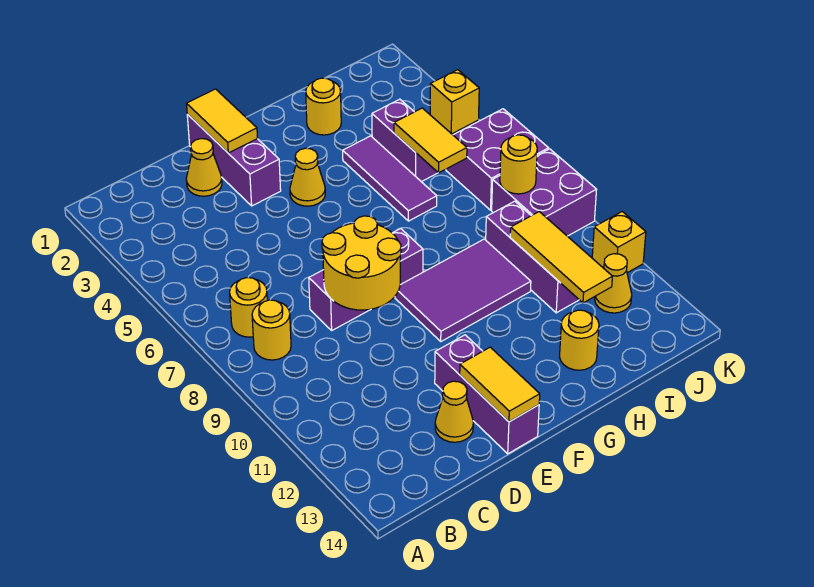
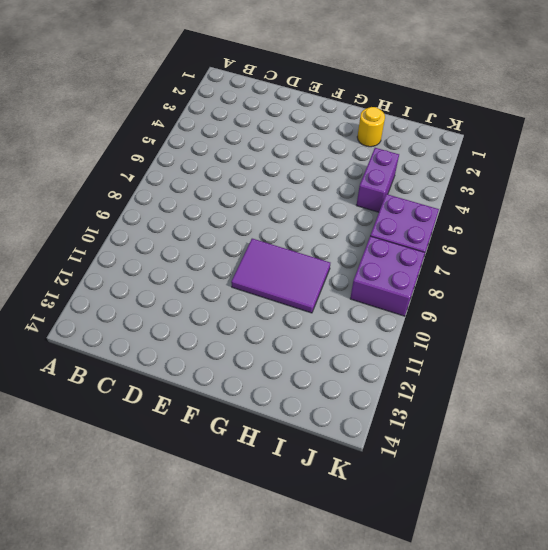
none -> yellow round brick B7 level 1
none -> yellow round brick B8 level 1
none -> yellow cone D2 level 1

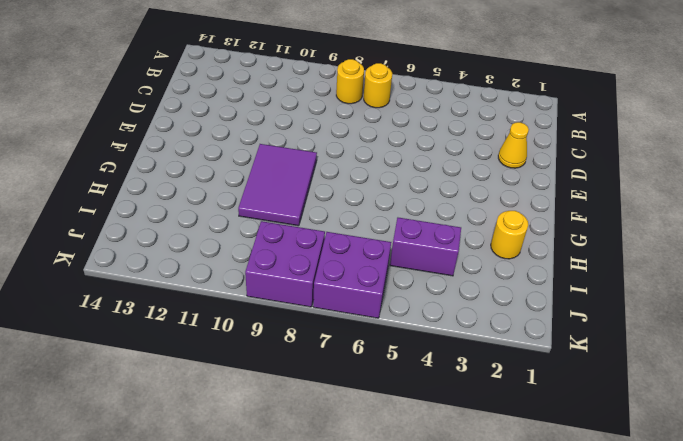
none -> purple brick D8:F8 level 1
none -> yellow cone D13 level 1
none -> purple brick E1:E3 level 1

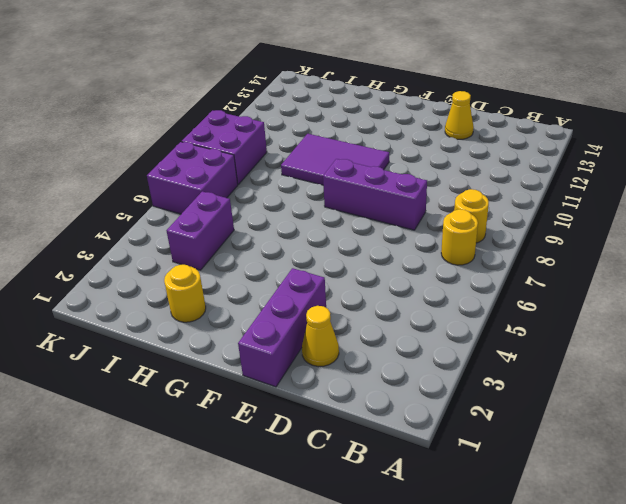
none -> purple brick E12:E14 level 1
none -> yellow cone F4 level 1
none -> purple tile H4:H6 level 1

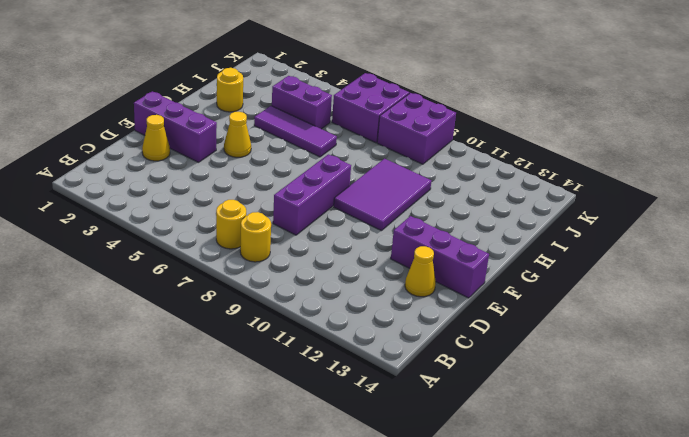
none -> yellow round brick H13 level 1
none -> purple brick I9:I11 level 1
none -> yellow cone J12 level 1

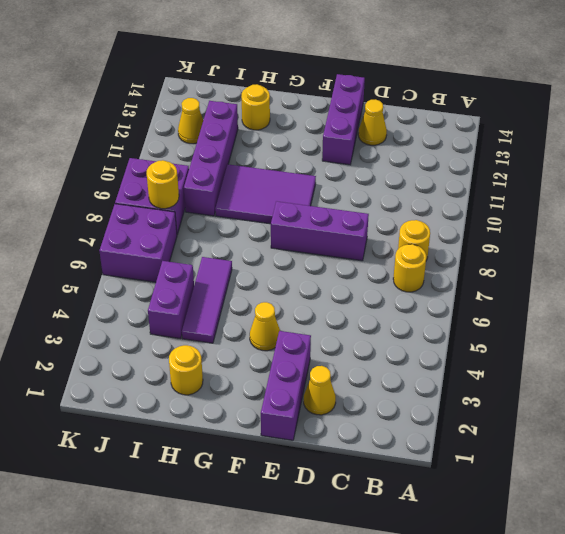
purple brick I9:I12 level 1 -> purple brick I9:I11 level 1
none -> yellow brick K4 level 1
none -> yellow brick K11 level 1
none -> yellow round brick D8:E9 level 2

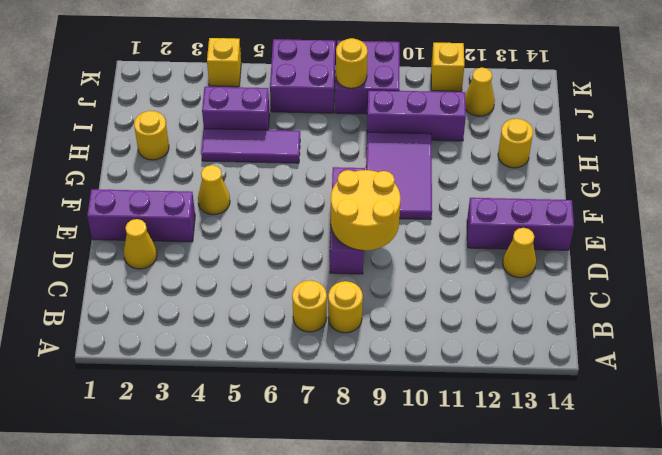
none -> yellow tile E1:E2 level 2
none -> yellow tile E13:E14 level 2
none -> yellow tile I5:I6 level 2

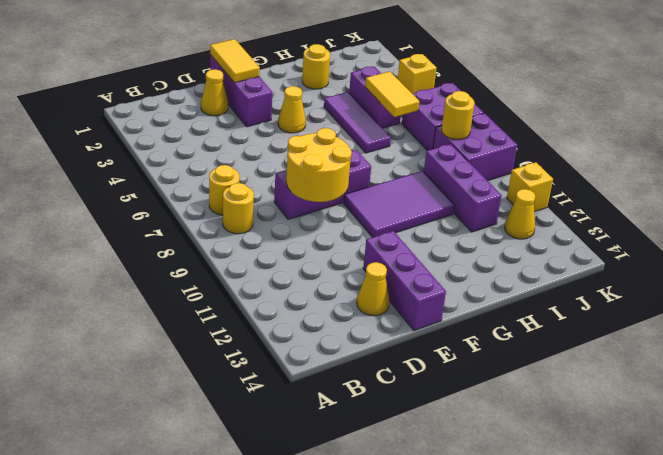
none -> yellow round brick H13 level 1
none -> yellow tile E13:E14 level 2
none -> yellow tile I10:I12 level 2

